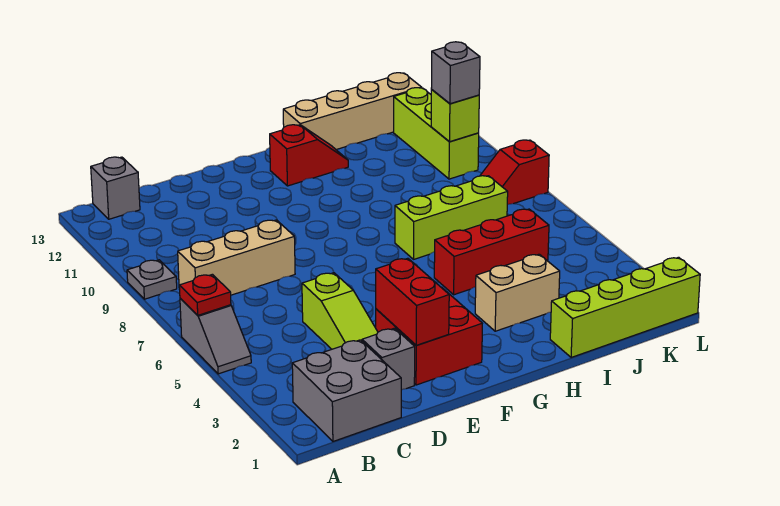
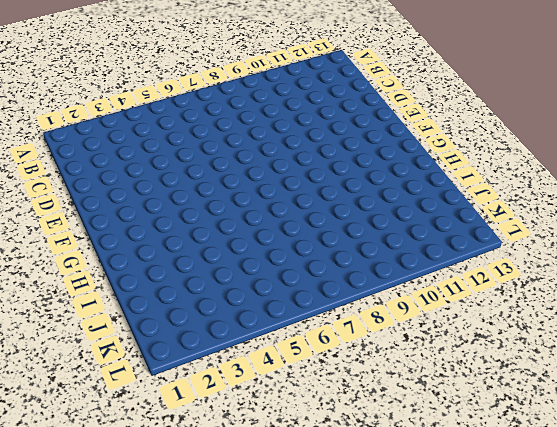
none -> grey slope A5:A6 level 1 top 6
none -> grey plate A9 level 1
none -> grey brick B1:C2 level 1

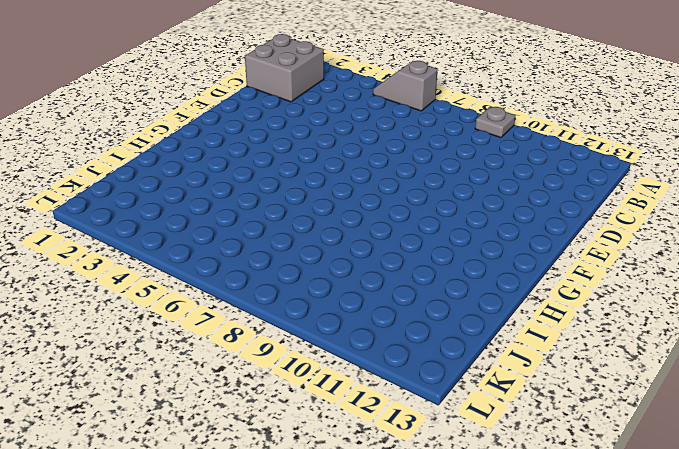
none -> tan brick B8:D8 level 1
none -> grey brick B13 level 1
none -> grey brick D2 level 1

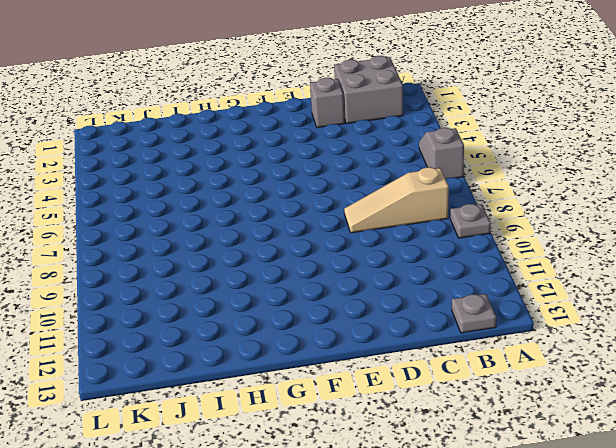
tan slope B8:D8 level 1 top B -> tan brick B8:D8 level 1
grey plate B13 level 1 -> grey brick B13 level 1
none -> lime slope D3:D5 level 1 top 5
none -> red brick E2:F3 level 1
none -> red slope G12:H12 level 1 top G

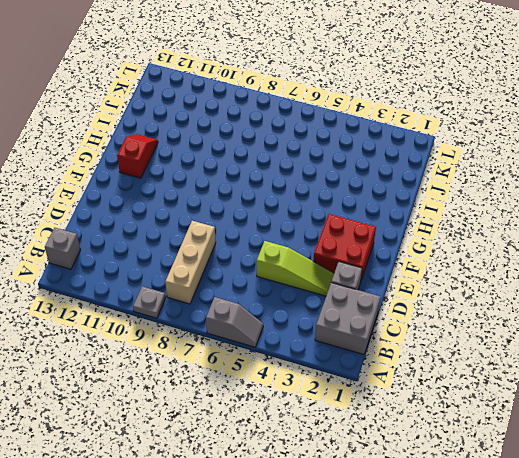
none -> tan brick H3:I3 level 1
none -> red brick H5:J5 level 1
none -> lime brick H7:J7 level 1

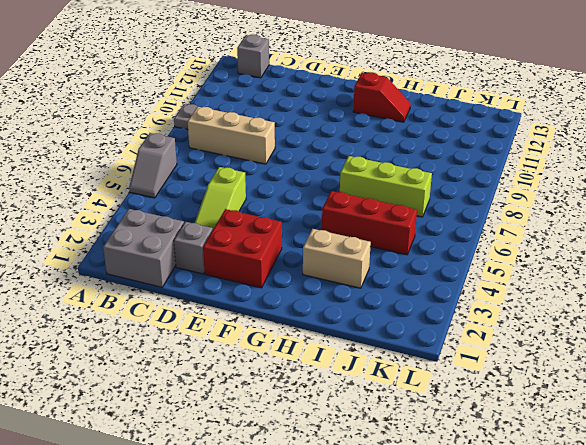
none -> tan brick H13:K13 level 1
none -> lime brick I1:L1 level 1
none -> red slope K8:L8 level 1 top L

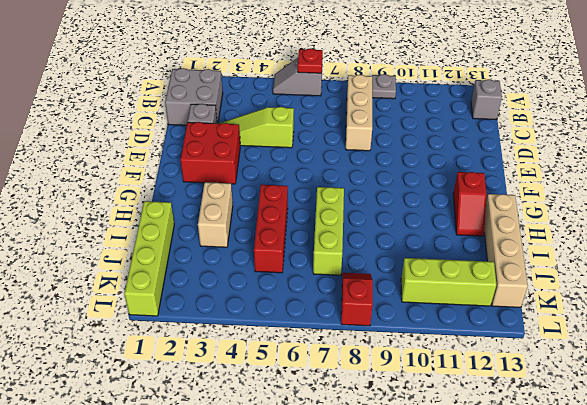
none -> red brick E2:E3 level 2
none -> lime brick K10 level 2
none -> grey brick K10 level 3

